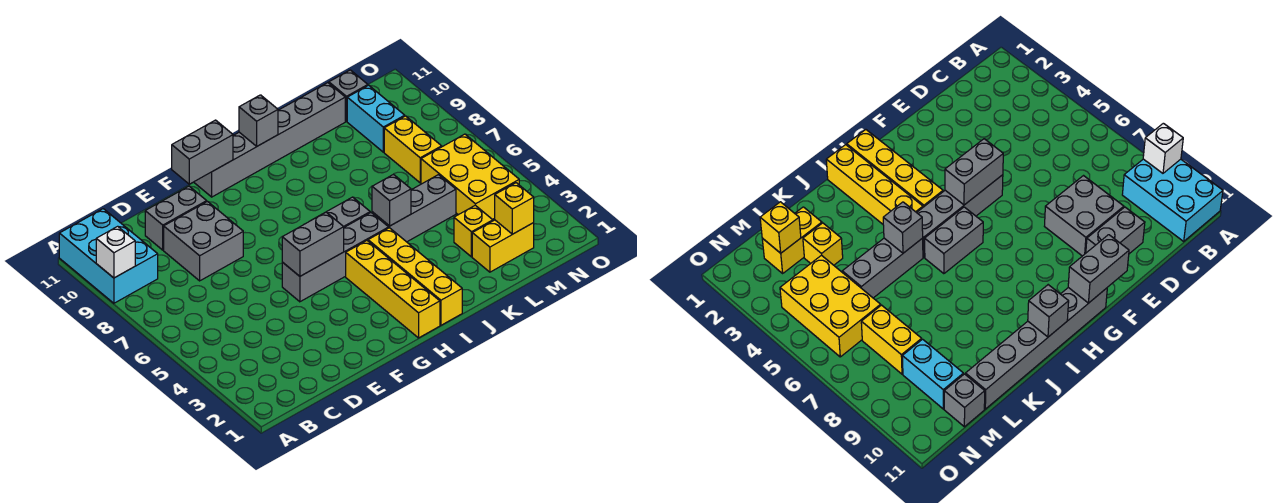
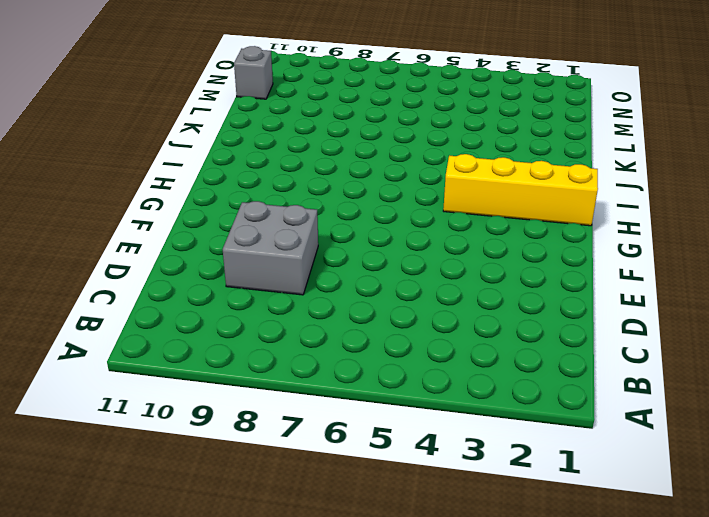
none -> cyan brick A9:B11 level 1
none -> grey brick D10:E10 level 1
none -> grey brick F5:I5 level 1

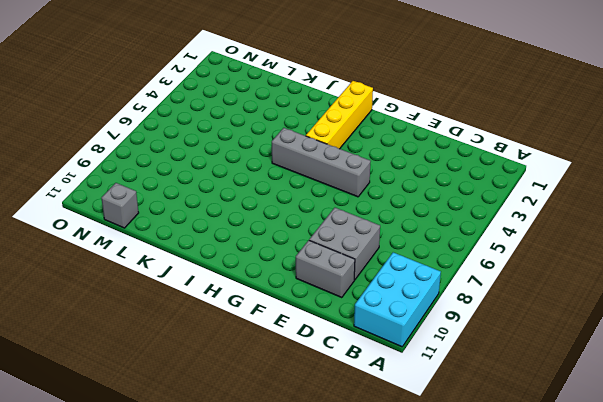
none -> grey brick G11:L11 level 1
none -> grey brick H6:I6 level 1
none -> yellow brick I1:I4 level 1

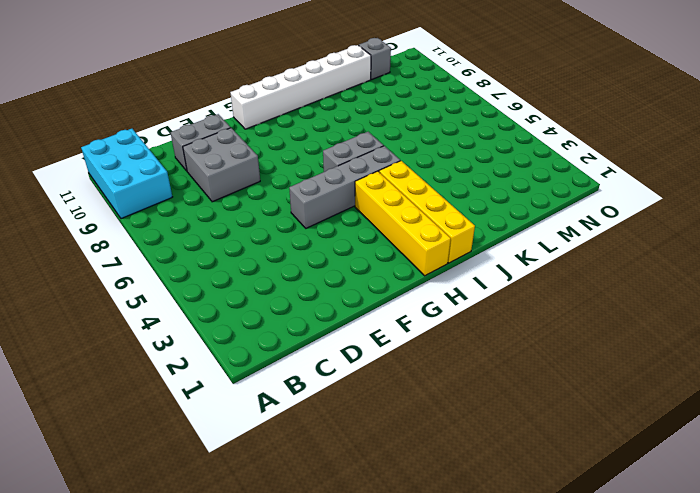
white brick G11:L11 level 1 -> grey brick G11:L11 level 1
none -> grey brick J5:L5 level 1
none -> yellow brick L2:M2 level 1
none -> yellow brick L3 level 1

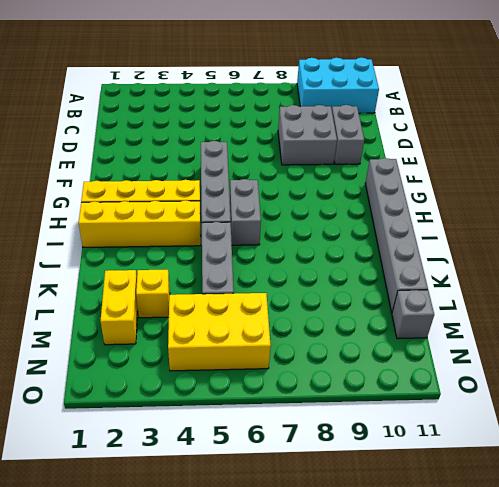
none -> yellow brick M7:M8 level 1
none -> cyan brick M9:M10 level 1
none -> white brick A9 level 2

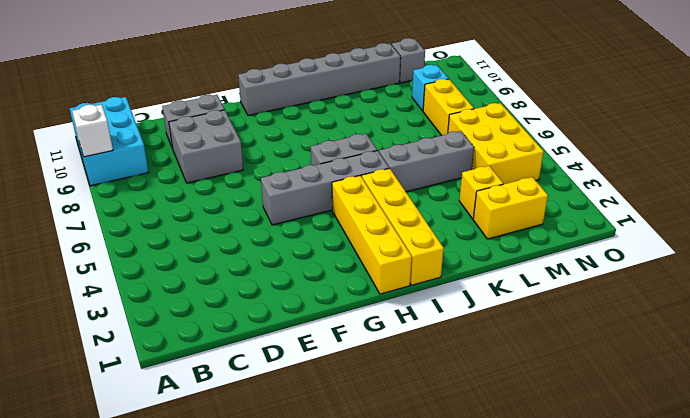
cyan brick M9 level 1 -> cyan brick M9:M10 level 1
none -> grey brick F5:G5 level 2
none -> grey brick F11:G11 level 2
none -> grey brick I11 level 2

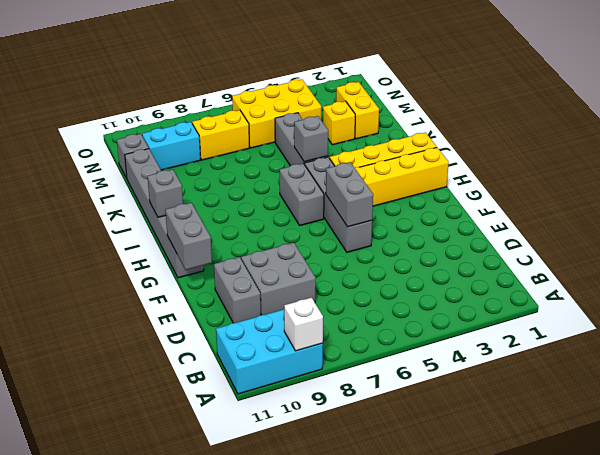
none -> yellow brick M2 level 2

